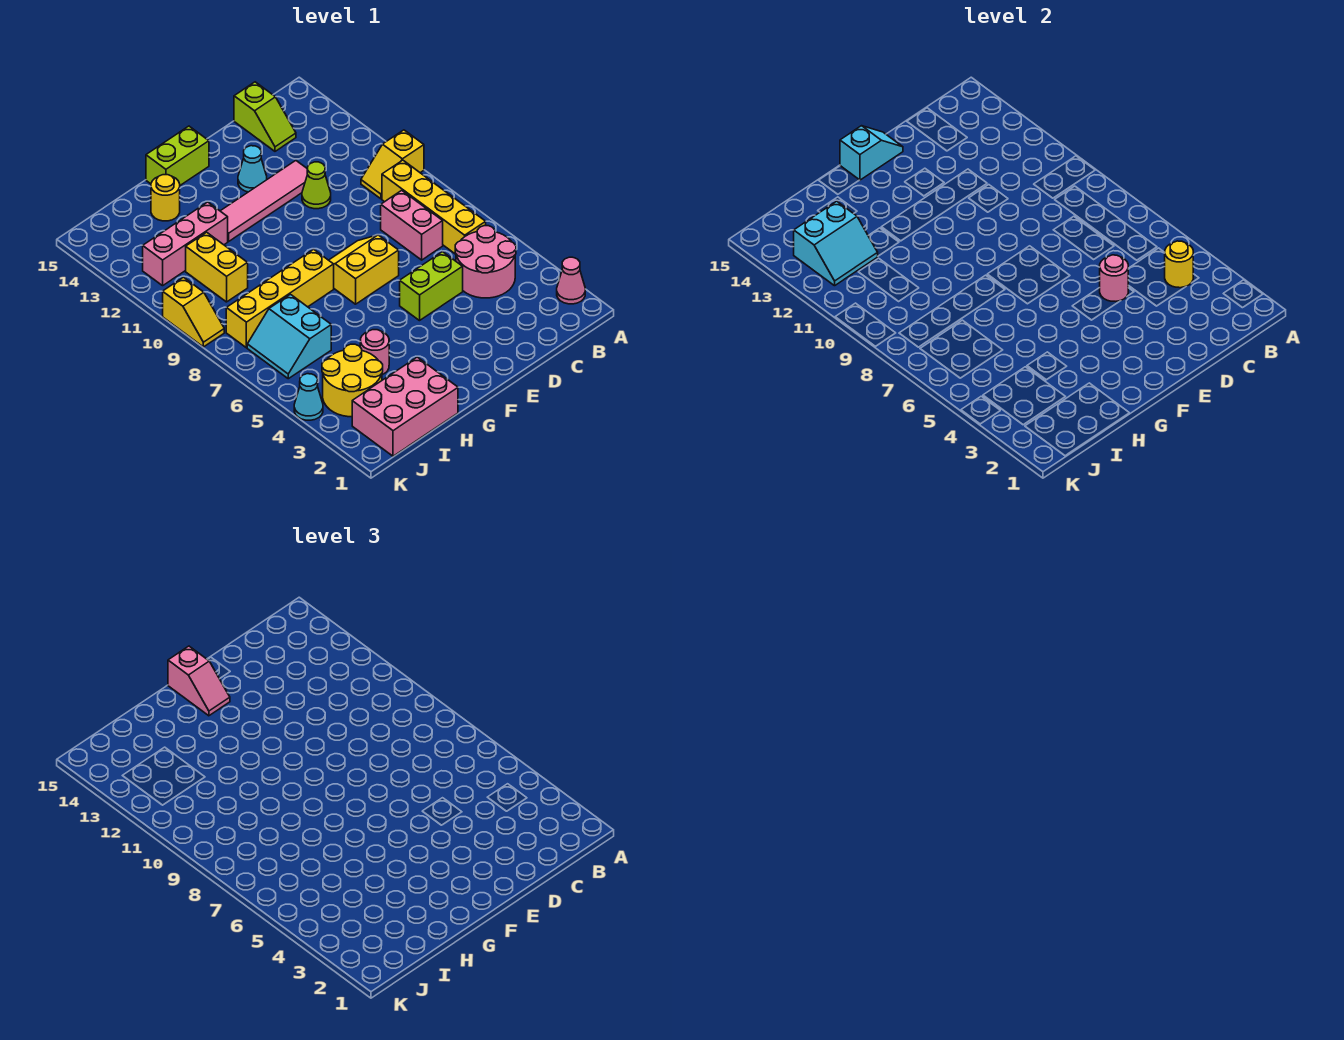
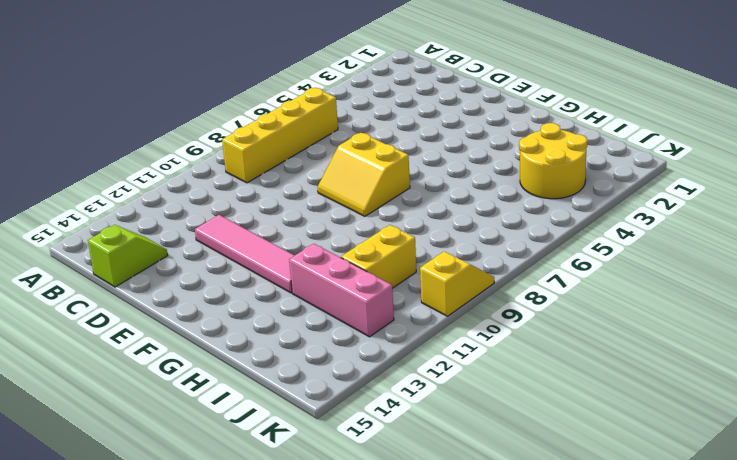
none -> pink cone A2 level 1
none -> yellow slope A10:B10 level 1 top A
none -> pink round brick B4:C5 level 1

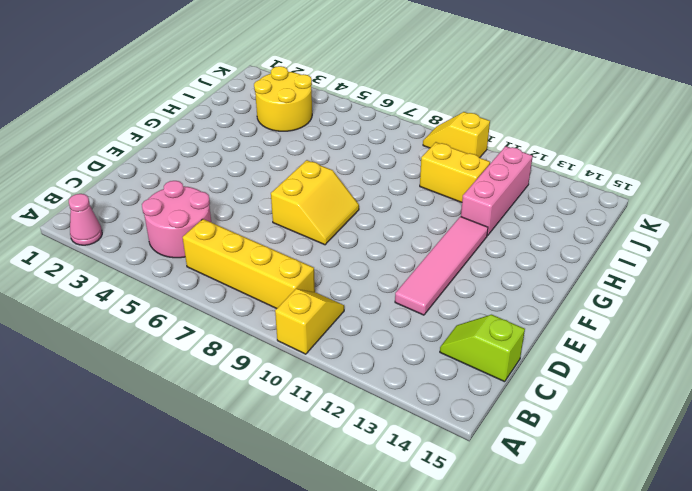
none -> pink brick C7:C8 level 1
none -> lime brick D5:E5 level 1
none -> lime cone D11 level 1

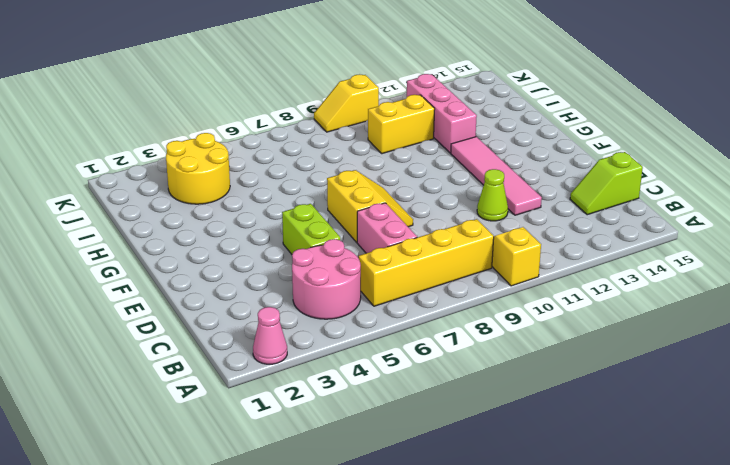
pink brick C7:D7 level 1 -> pink brick C7:C8 level 1
none -> cyan cone E13 level 1
none -> lime brick F15:G15 level 1
none -> yellow brick G8:J8 level 1

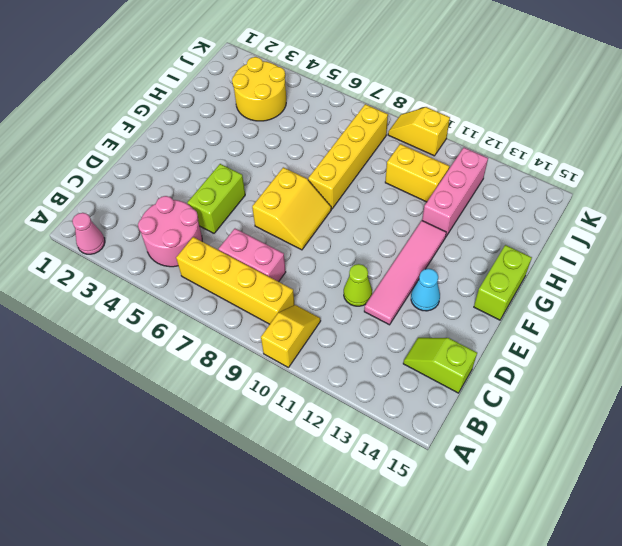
none -> pink brick H1:J2 level 1
none -> pink round brick H4 level 1
none -> yellow round brick H14 level 1

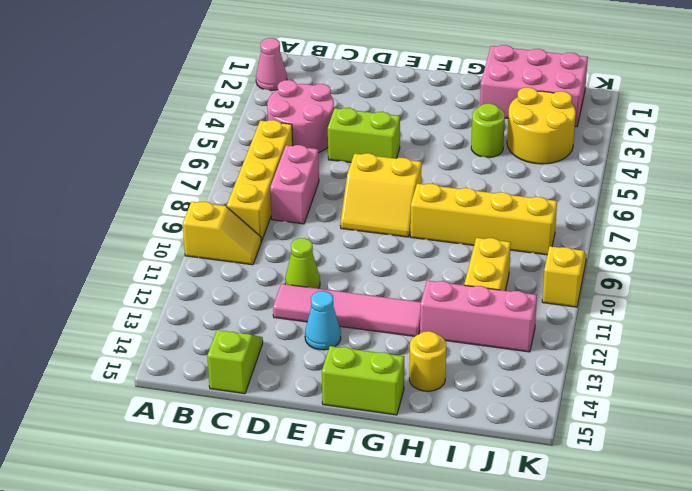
lime round brick H4 level 1 -> pink round brick H4 level 1
none -> cyan slope I6:J7 level 1 top I
none -> cyan cone K4 level 1
none -> yellow round brick B4 level 2

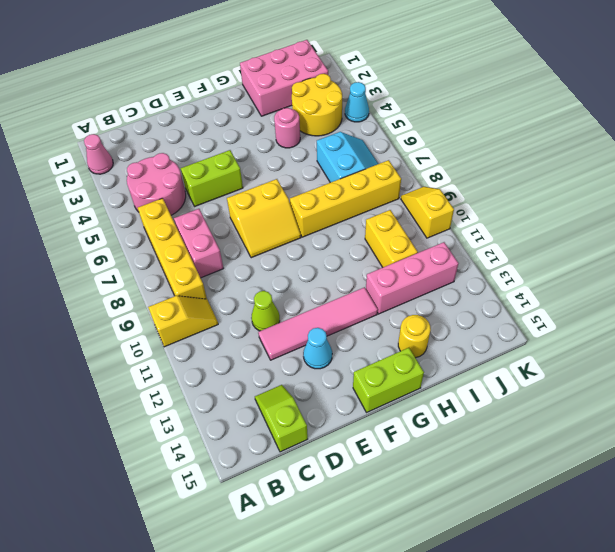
none -> yellow round brick B4 level 2
none -> pink round brick D5 level 2
none -> cyan slope E15:F15 level 2 top F

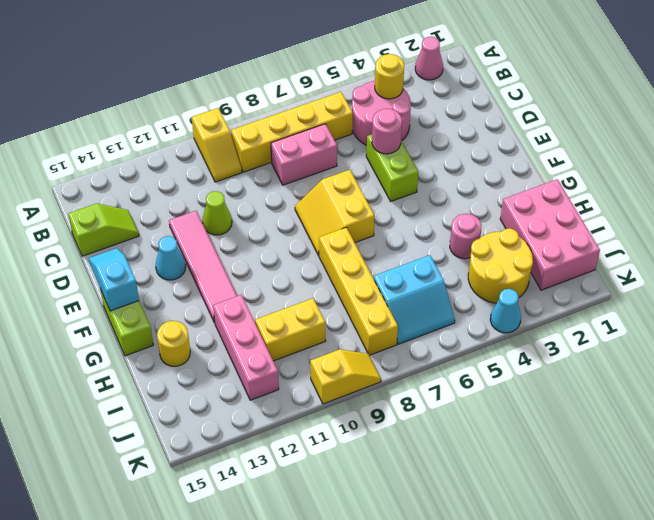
none -> cyan slope I12:J13 level 2 top 13
none -> pink slope F14:F15 level 3 top 15

